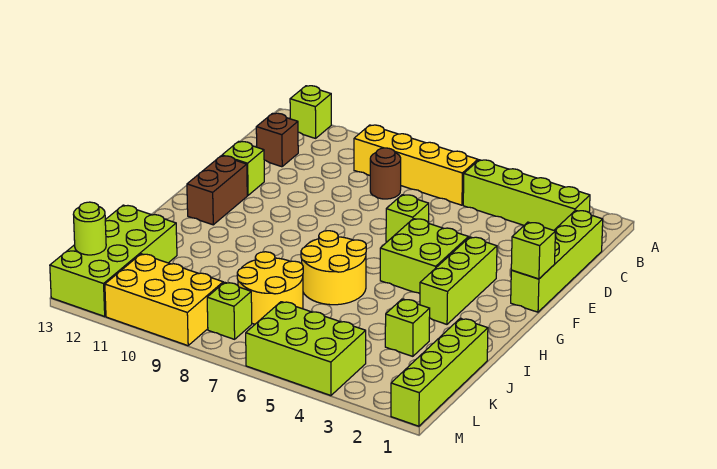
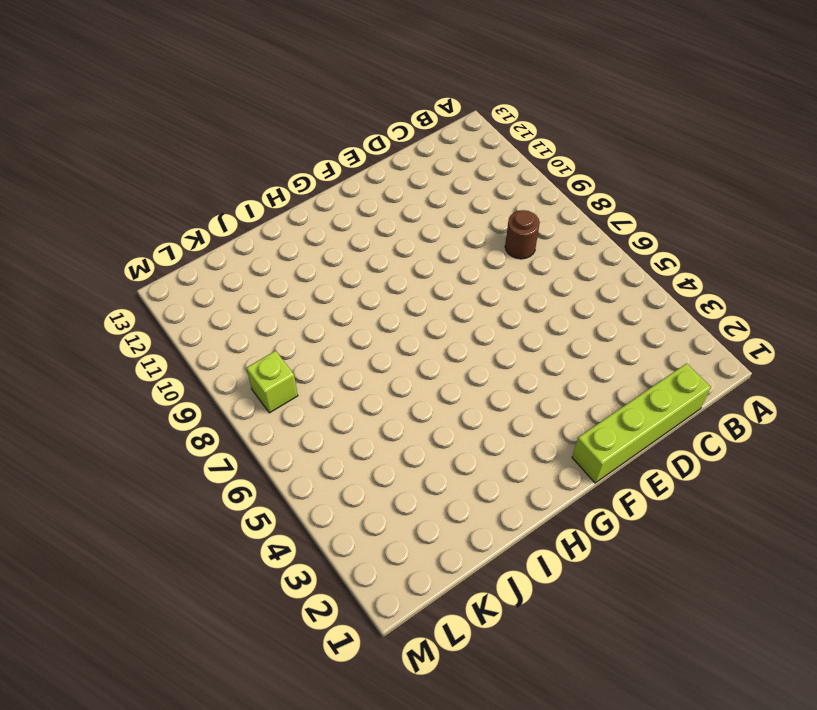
none -> lime brick A12 level 1
none -> lime brick B2:B5 level 1
none -> yellow brick B6:B9 level 1

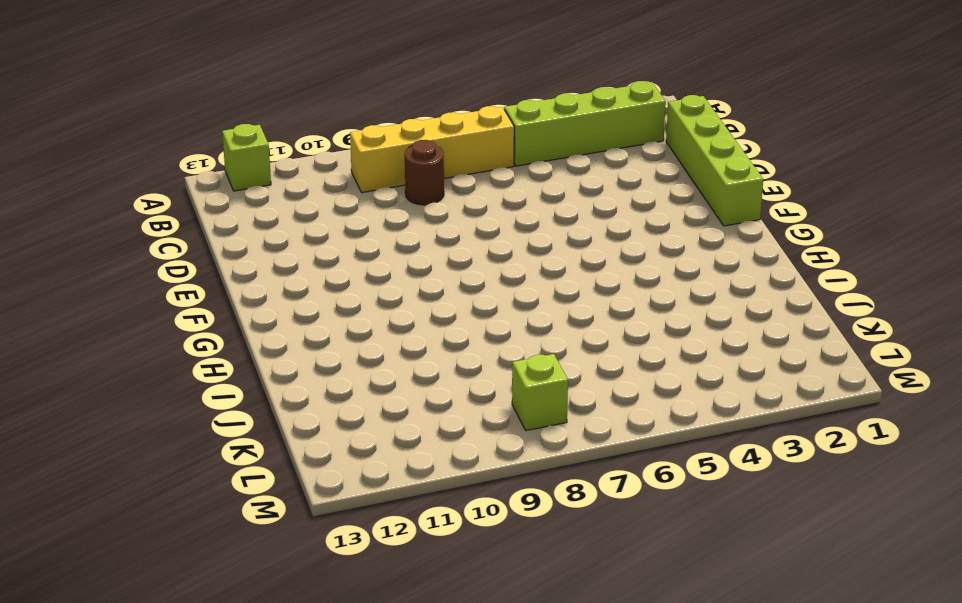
none -> brown brick C12 level 1
none -> lime brick E6 level 1
none -> lime brick E12 level 1

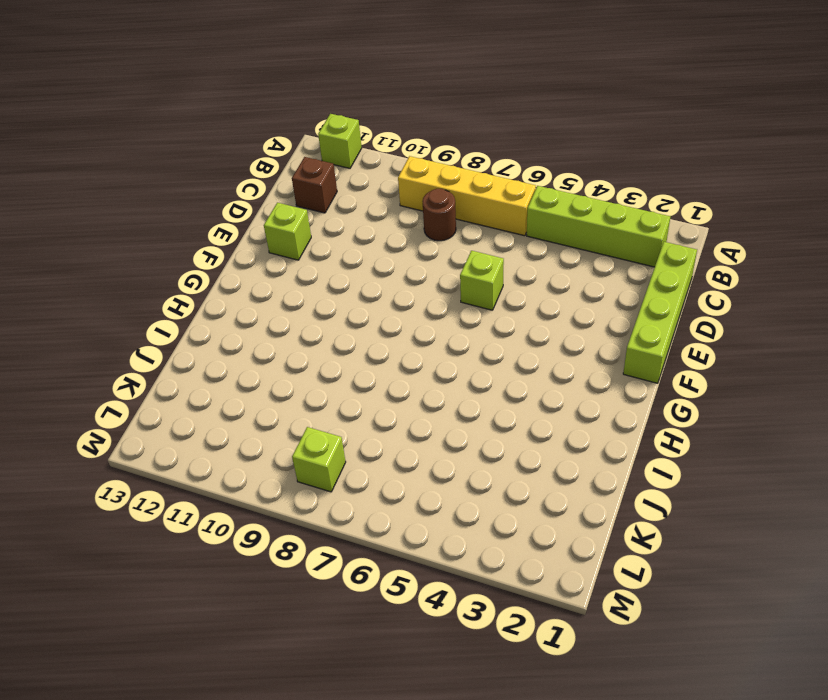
none -> lime brick F3:H3 level 1
none -> lime brick F4:G5 level 1
none -> brown brick F12:G12 level 1

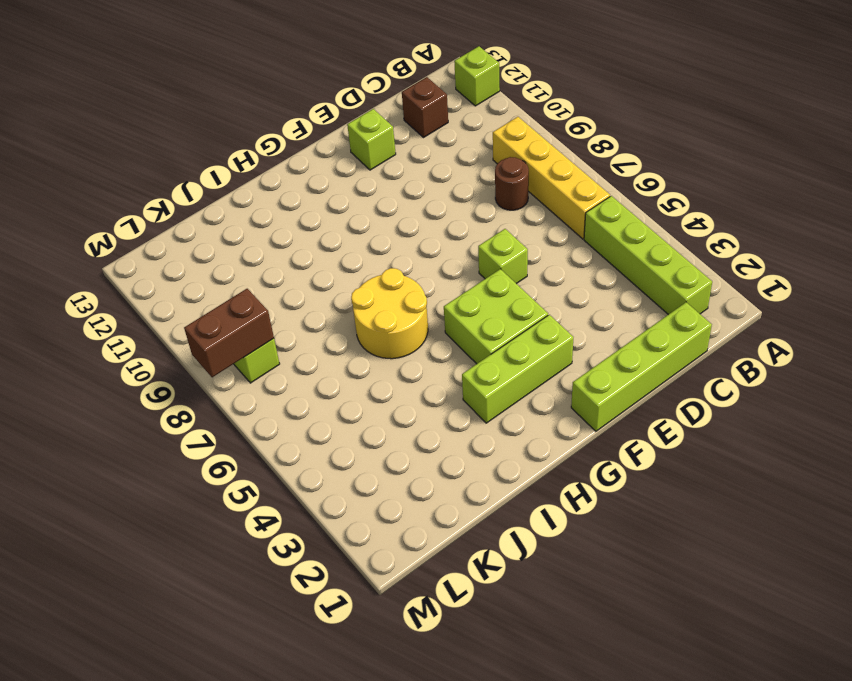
brown brick L8:M8 level 2 -> brown brick F12:G12 level 1
none -> lime brick J1:M1 level 1
none -> lime brick J3 level 1
none -> yellow round brick J7:K8 level 1

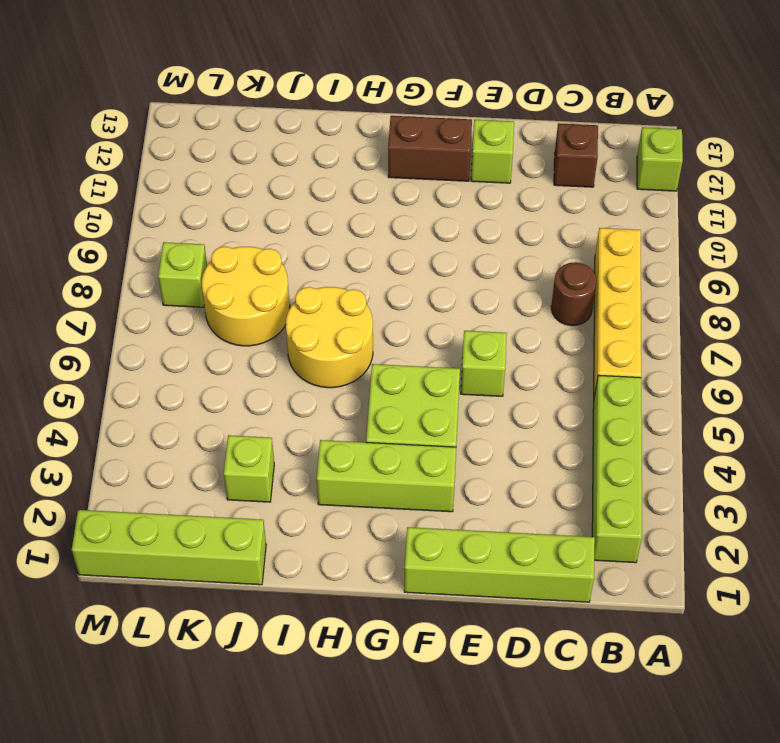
none -> lime brick J12:M13 level 1
none -> lime brick L4:M6 level 1
none -> yellow brick L9:M11 level 1

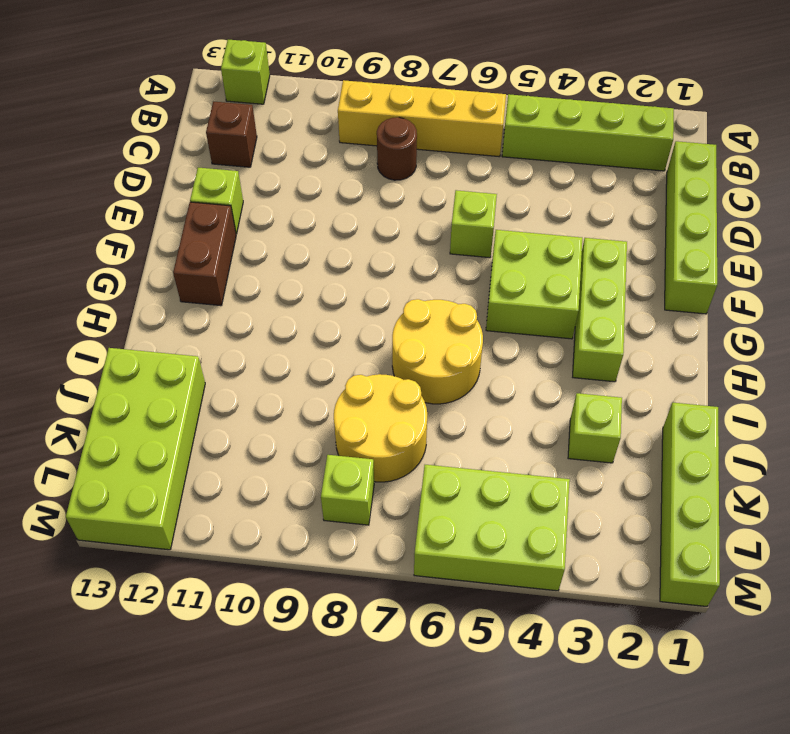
none -> yellow brick L9:M11 level 1
none -> lime brick F1 level 2
none -> lime round brick L13 level 2

